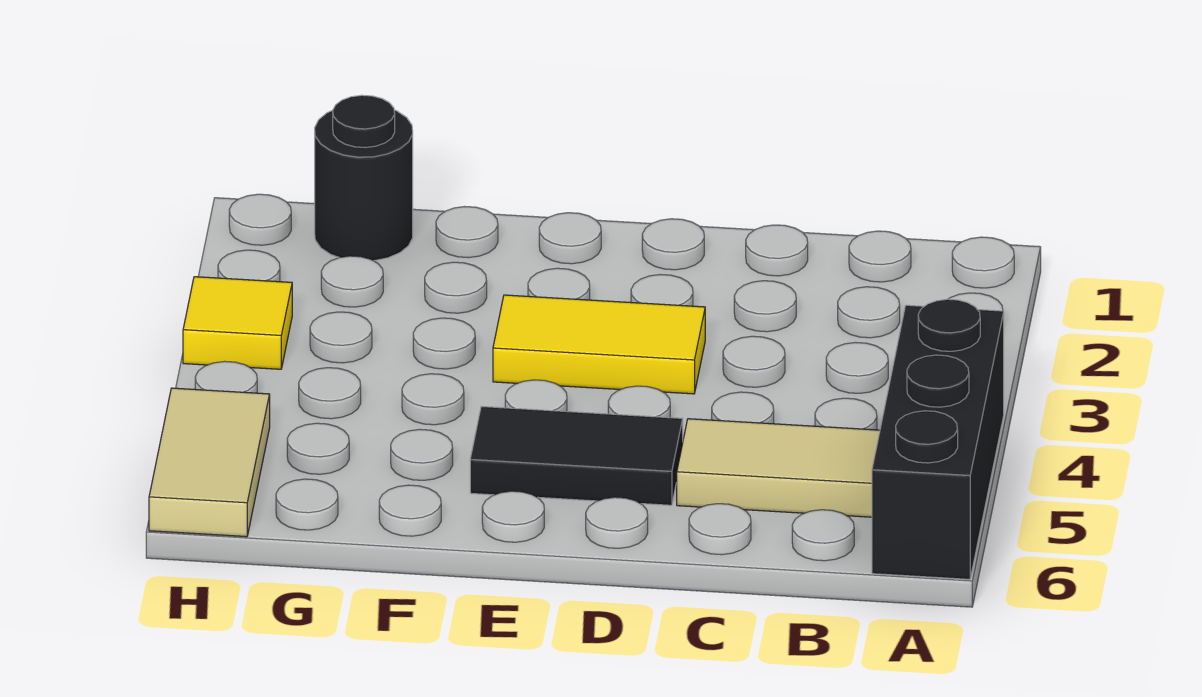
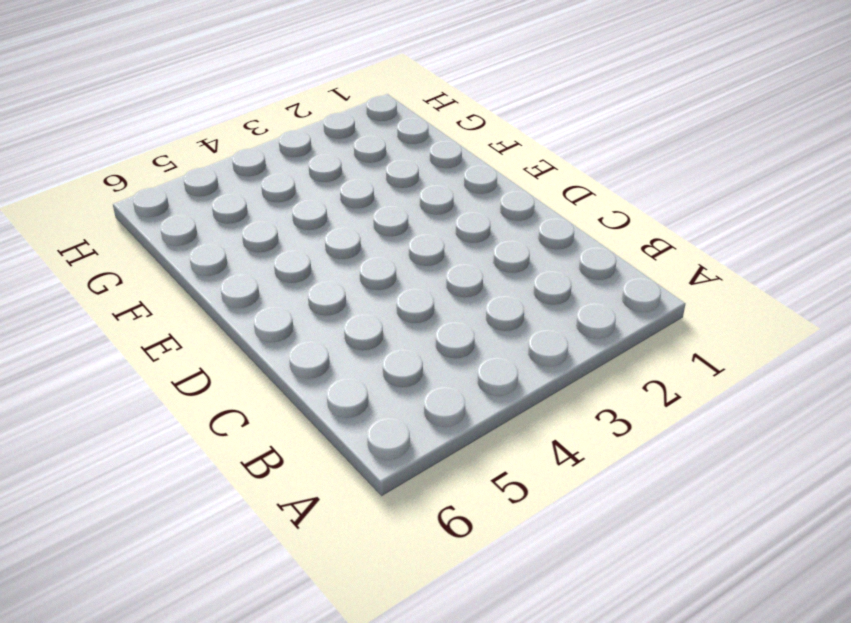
none -> black brick A4:A6 level 1
none -> tan tile B5:C5 level 1

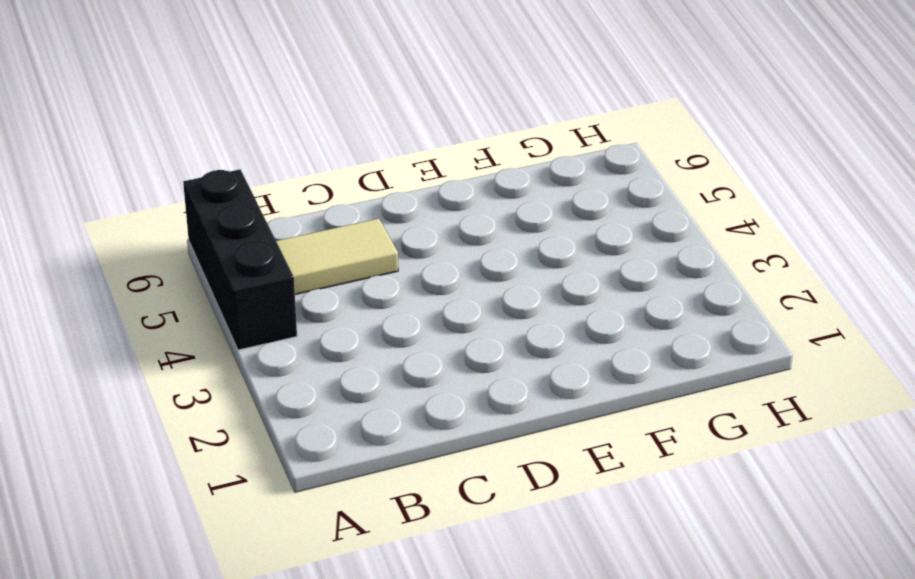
none -> yellow tile D3:E3 level 1
none -> black tile D5:E5 level 1

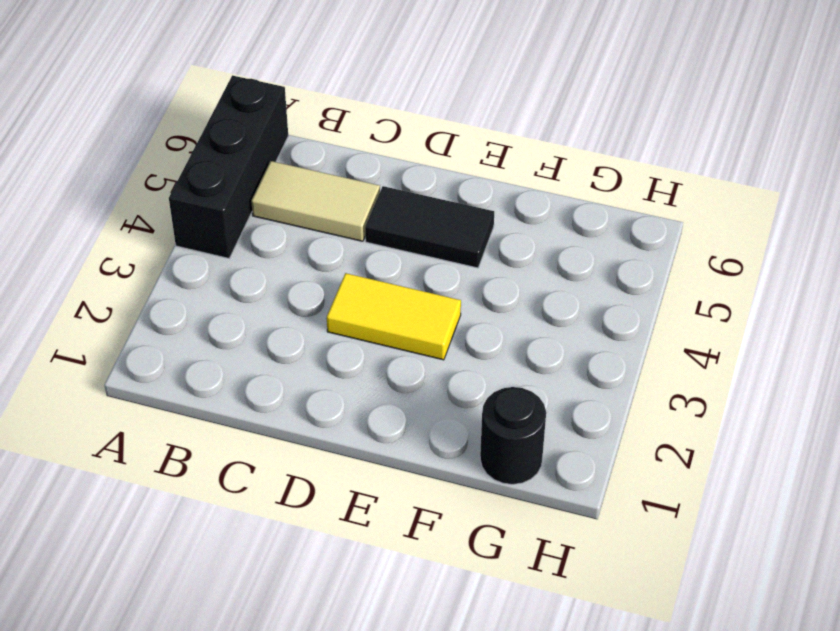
none -> yellow tile H3 level 1
none -> tan tile H5:H6 level 1

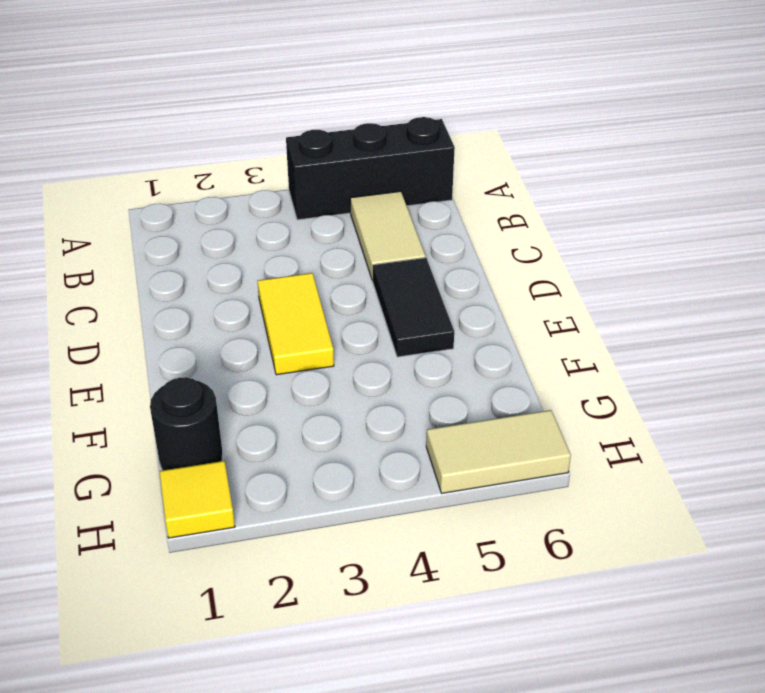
yellow tile H1 level 1 -> yellow tile H3 level 1

